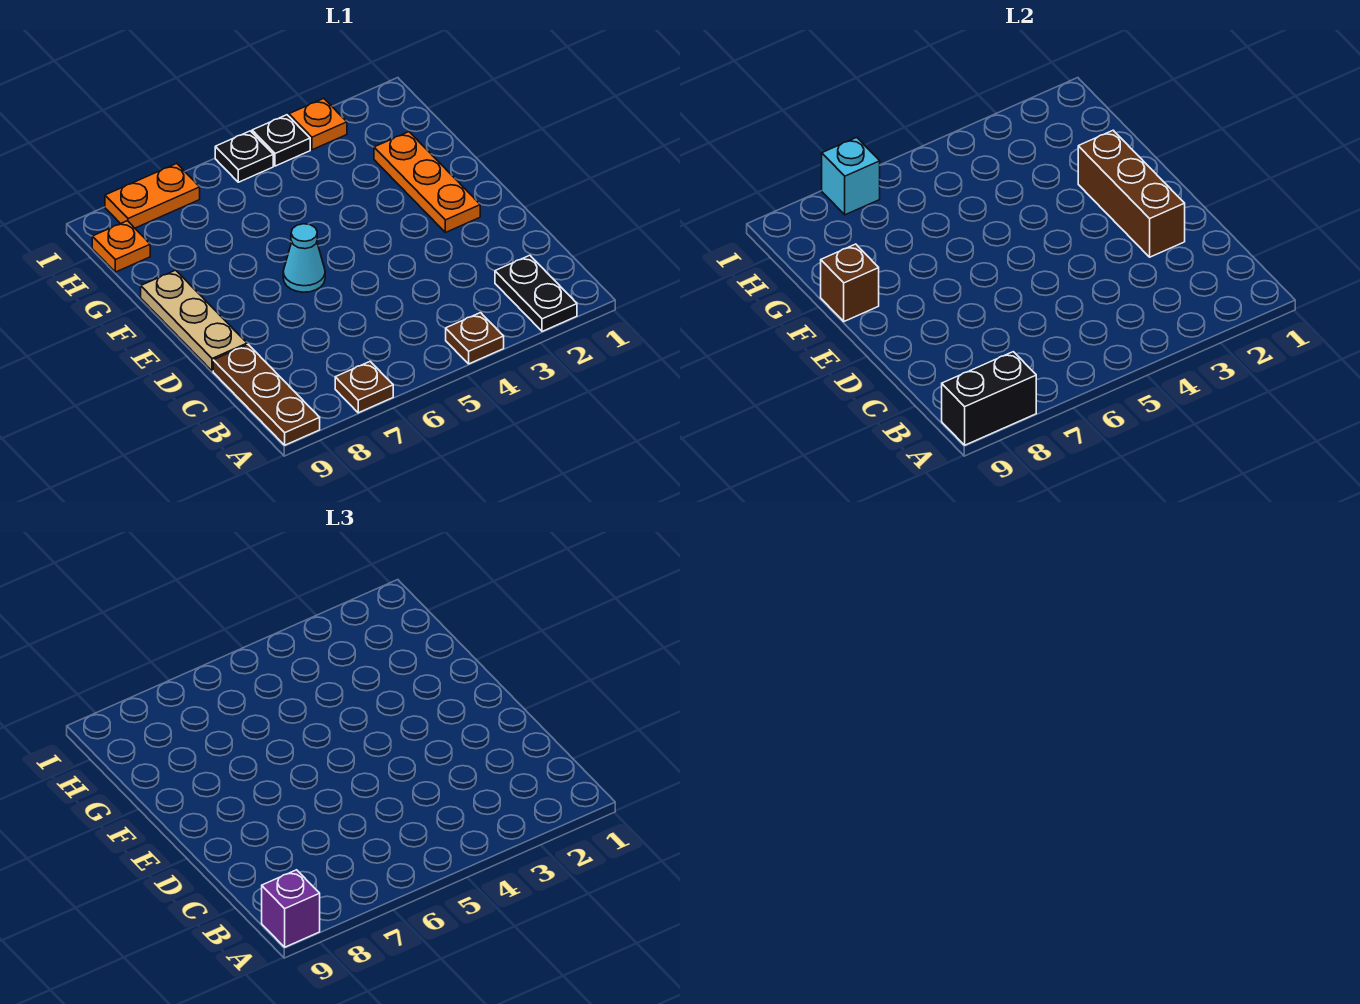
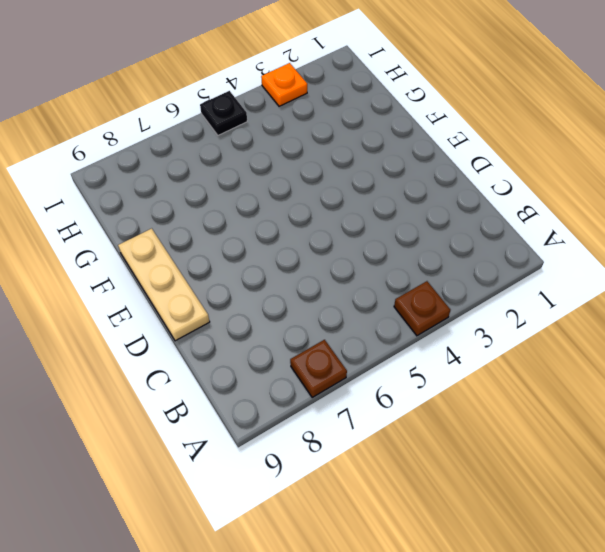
none -> black plate A2:B2 level 1
none -> brown plate A9:C9 level 1
none -> orange plate E2:G2 level 1

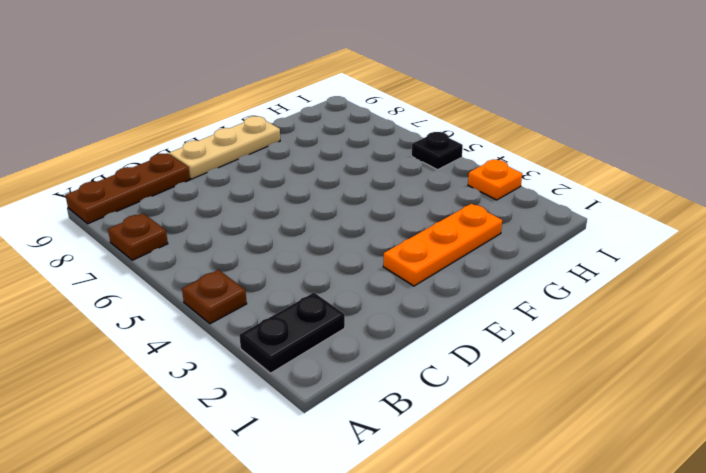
none -> cyan cone E6 level 1
none -> orange plate H9 level 1
none -> black plate I4 level 1

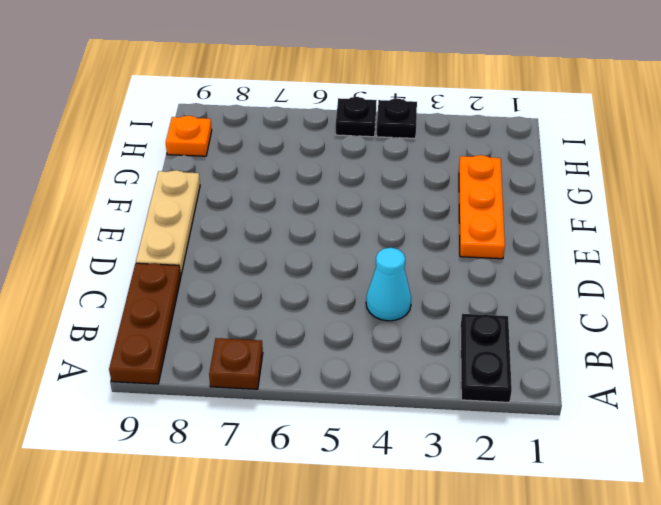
cyan cone C4 level 1 -> cyan cone E6 level 1
none -> brown plate A4 level 1
none -> orange plate I3 level 1
none -> orange plate I7:I8 level 1

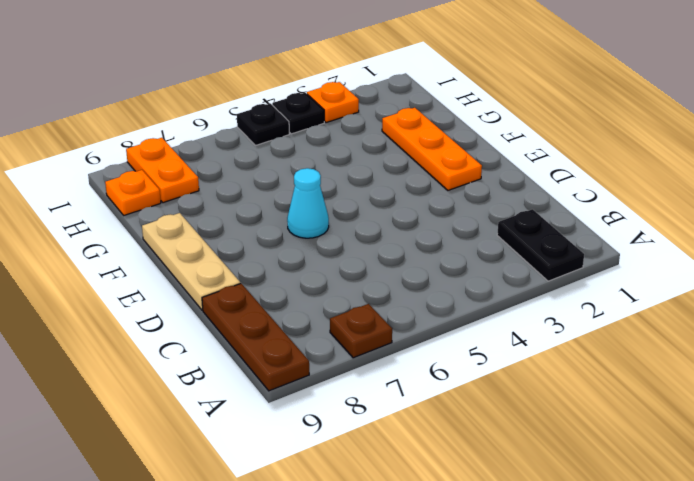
orange plate H8:I8 level 1 -> orange plate I7:I8 level 1
none -> brown plate A4 level 1
none -> black brick A8:A9 level 2
none -> brown brick D2:F2 level 2

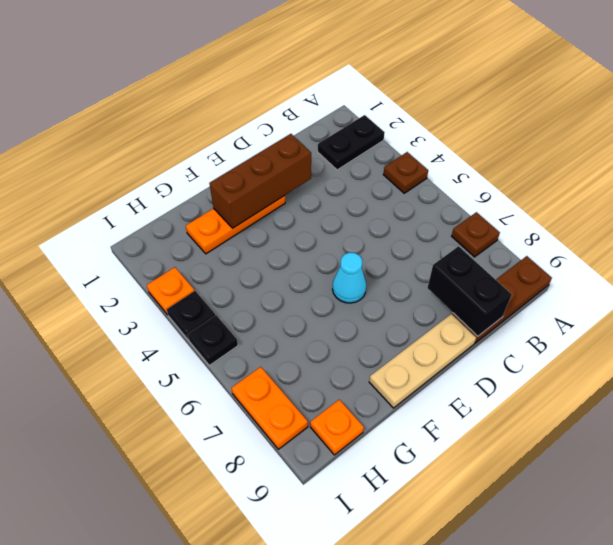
black brick C8:C9 level 2 -> black brick A8:A9 level 2
none -> brown brick F9 level 2
none -> cyan brick I7 level 2
none -> purple brick A9 level 3

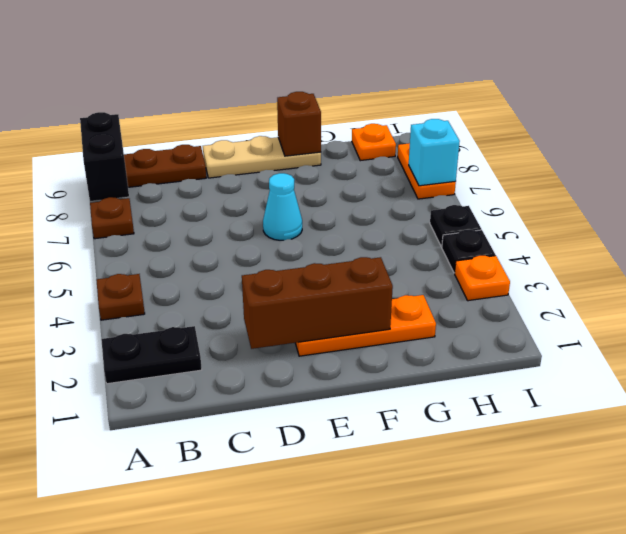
none -> purple brick A9 level 3

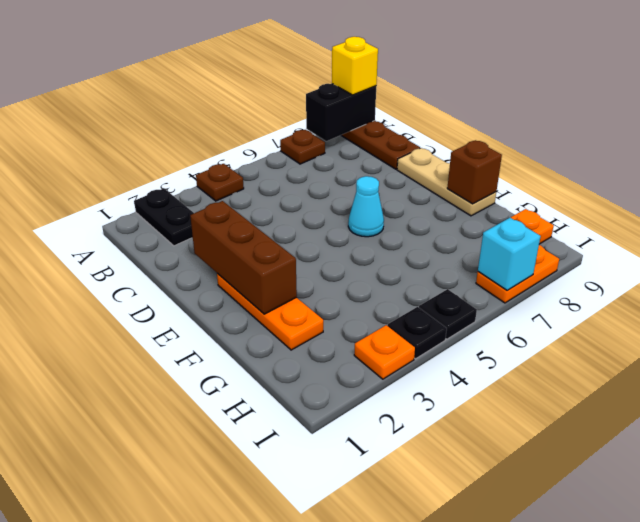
yellow brick A9 level 3 -> purple brick A9 level 3

